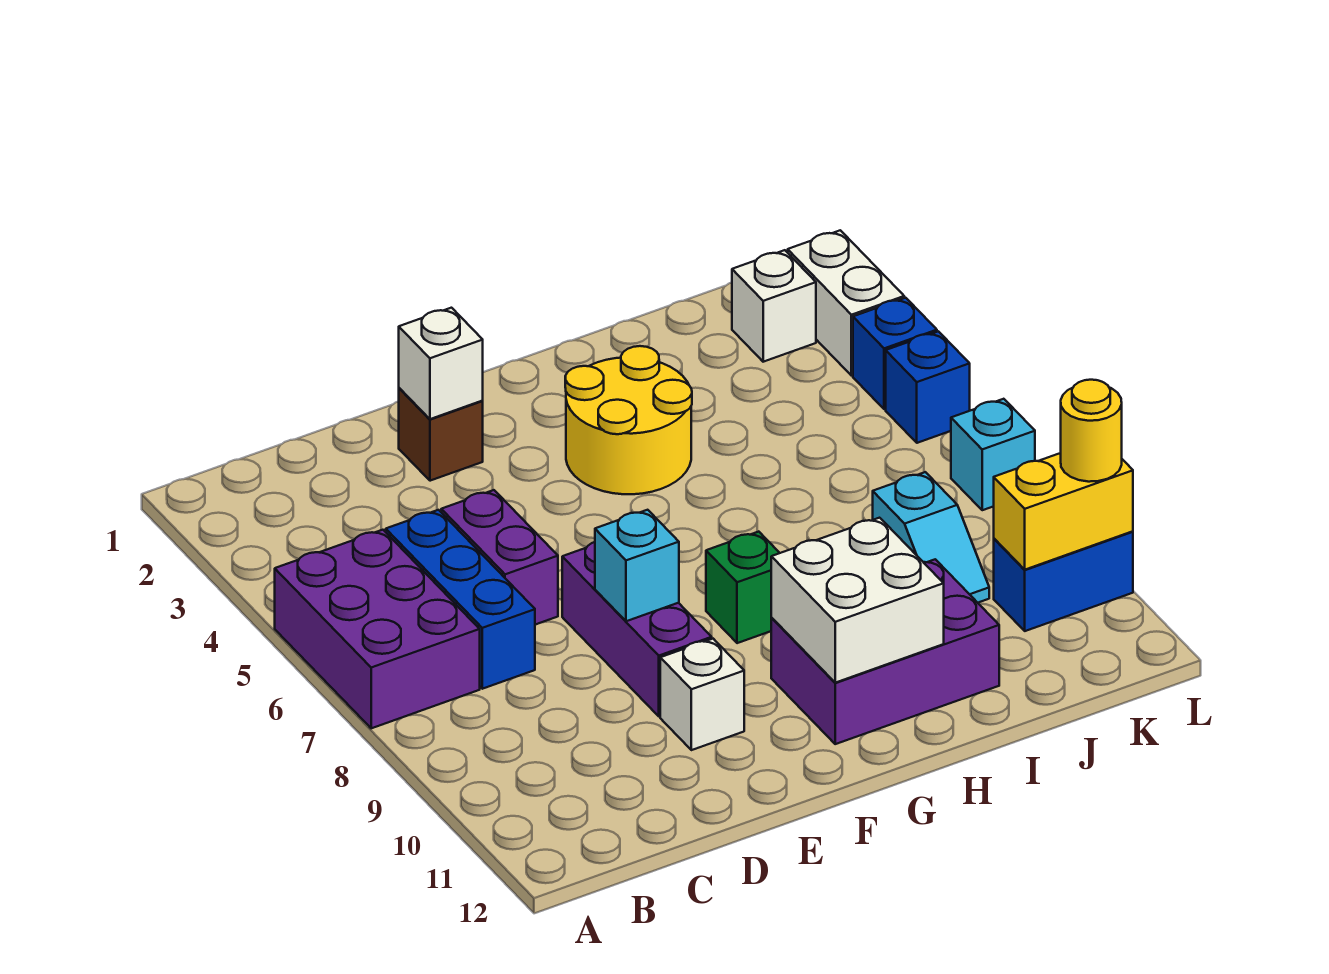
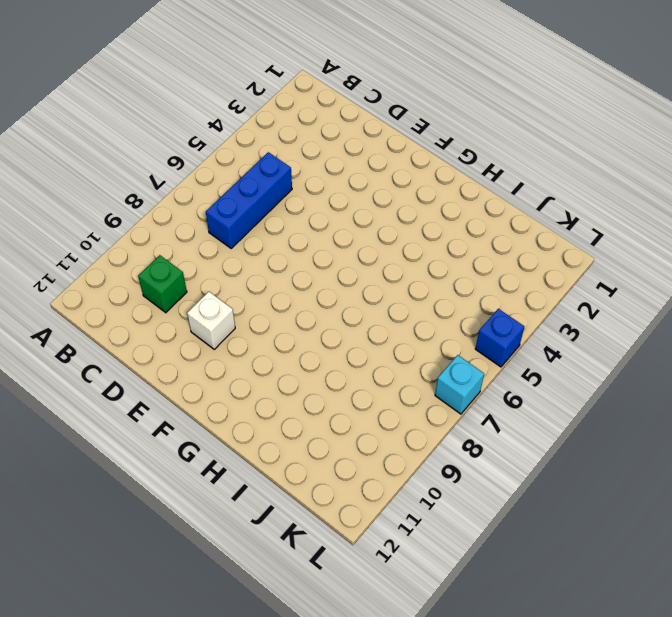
green brick C10 level 1 -> green brick G8 level 1
none -> purple brick A5:B7 level 1
none -> purple brick D5:D6 level 1
none -> brown brick E2 level 1

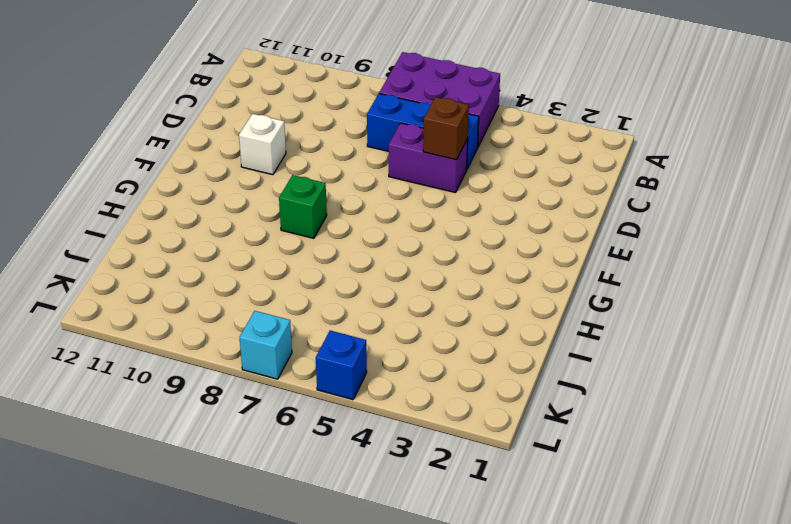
brown brick D5 level 2 -> brown brick E2 level 1
none -> purple brick E7:E9 level 1
none -> yellow round brick G3:H4 level 1
none -> purple brick G10:I11 level 1

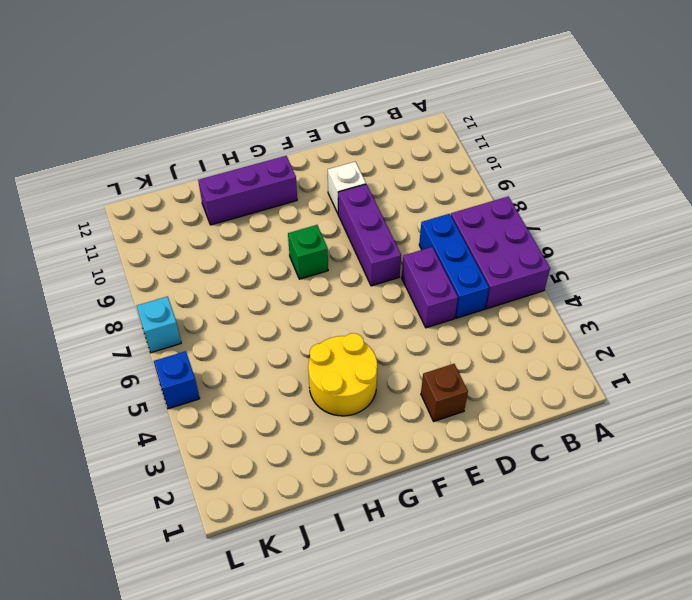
purple brick G11:I11 level 1 -> purple brick G10:I11 level 1
none -> cyan slope J8:J9 level 1 top 8
none -> white brick K2 level 1
none -> blue brick K10:L10 level 1

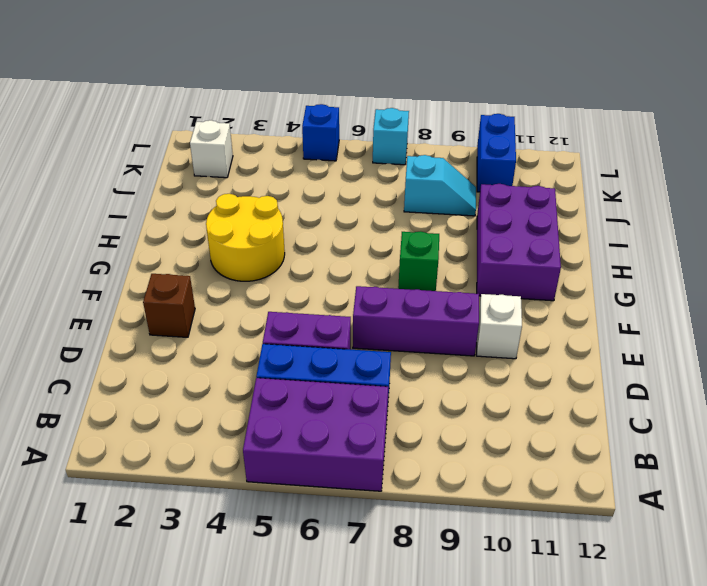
none -> white brick L2:L3 level 1
none -> blue brick L4 level 1
none -> white brick E2 level 2

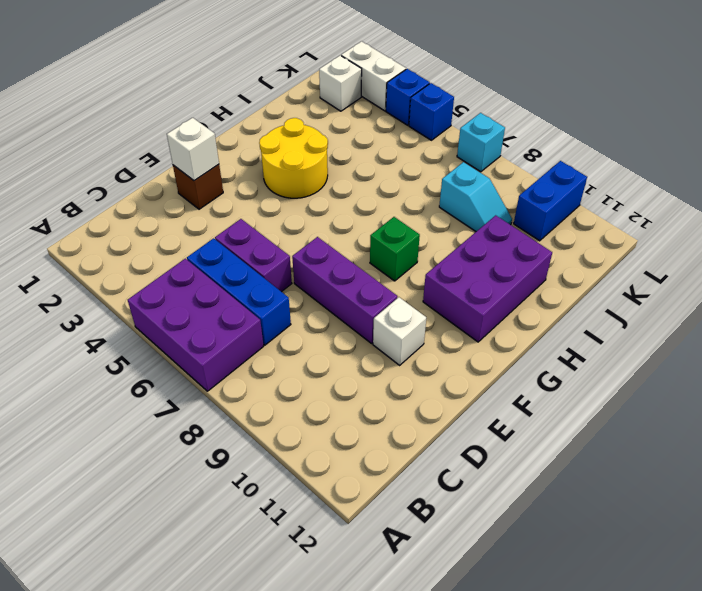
none -> cyan brick E8 level 2
none -> white brick G10:H11 level 2
none -> yellow brick K10:L10 level 2

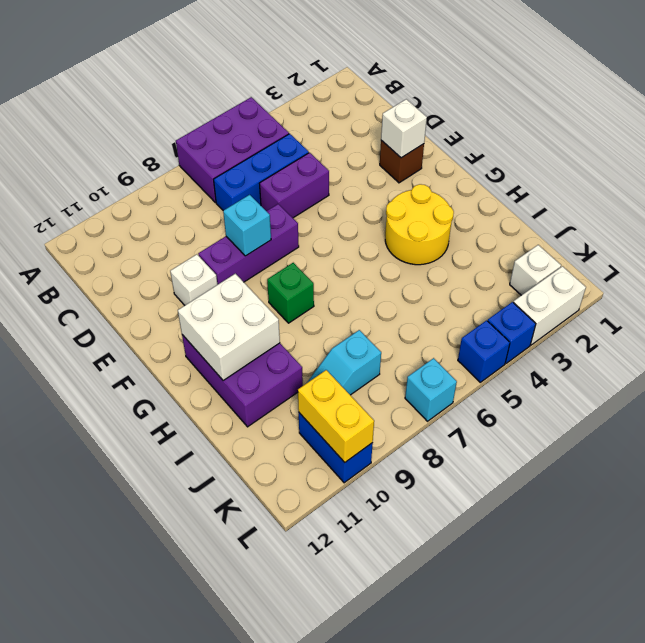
none -> yellow round brick L10 level 3

